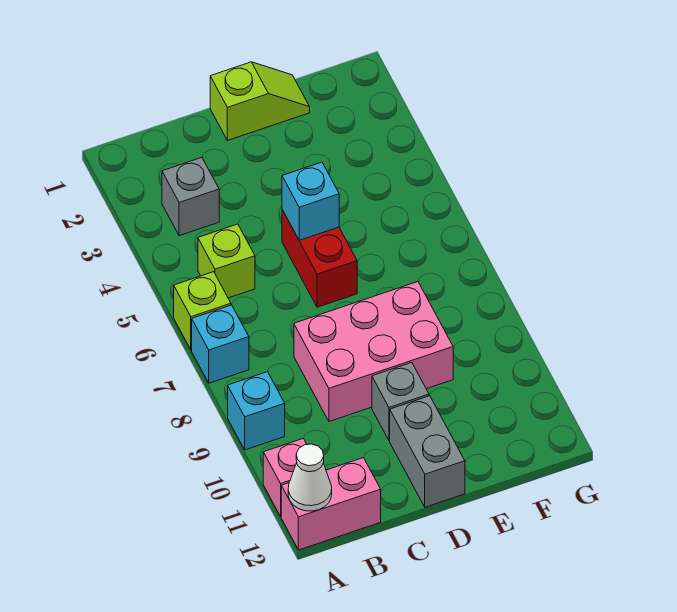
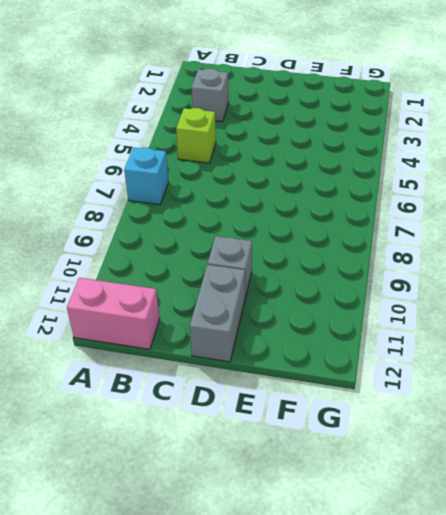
none -> lime brick A6 level 1
none -> cyan brick A9 level 1
none -> pink brick A11 level 1

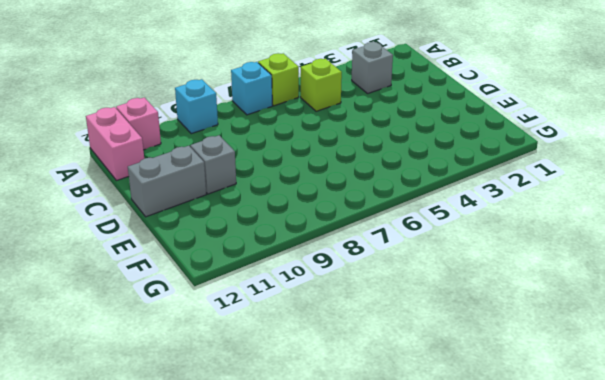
none -> pink brick C8:E9 level 1
none -> lime slope D1:E1 level 1 top D
none -> red brick D5:D6 level 1

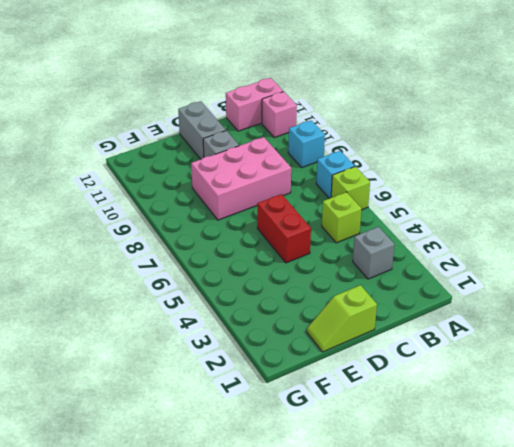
none -> white cone A12 level 2
none -> cyan brick D5 level 2

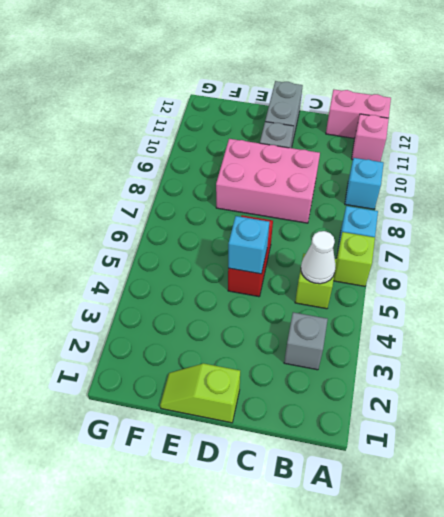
white cone B5 level 2 -> white cone A12 level 2

